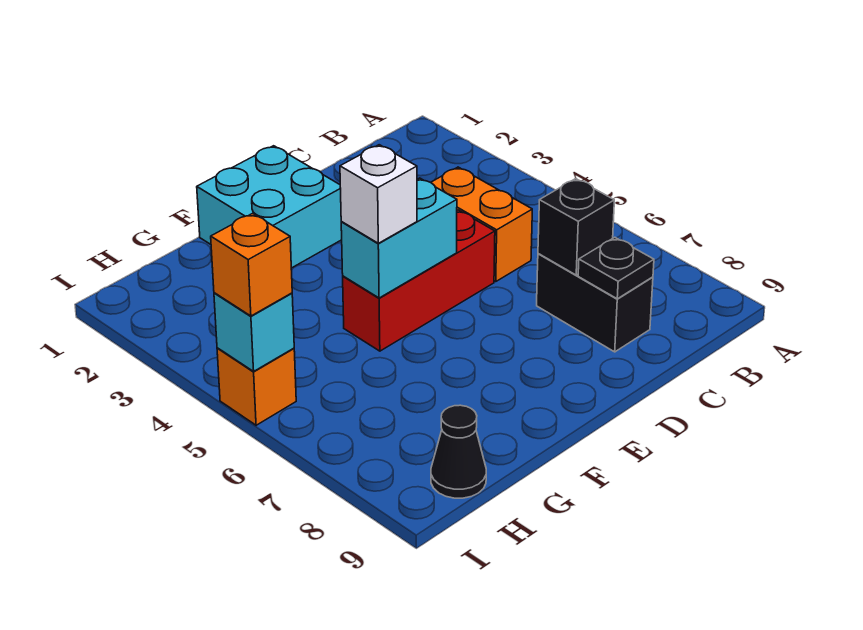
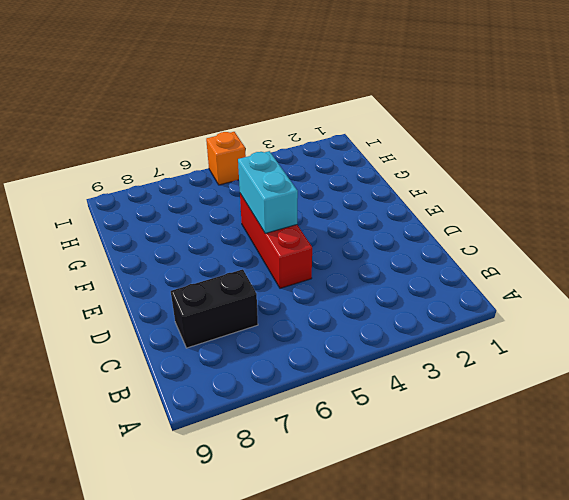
none -> orange brick C4:C5 level 1
none -> cyan brick E1:F2 level 1
none -> black cone H9 level 1

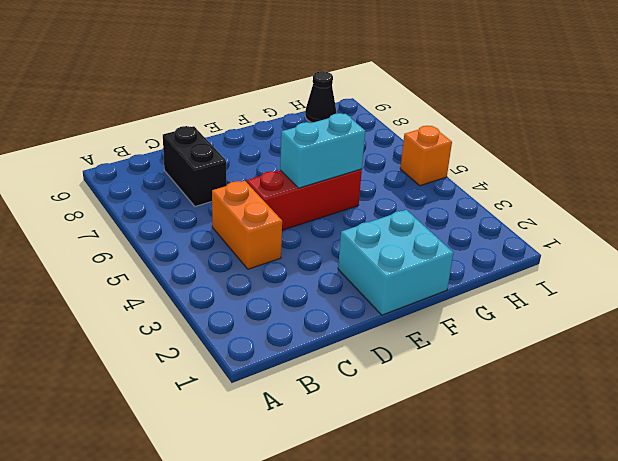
none -> black brick C7 level 2
none -> black plate C8 level 2
none -> cyan brick I5 level 2

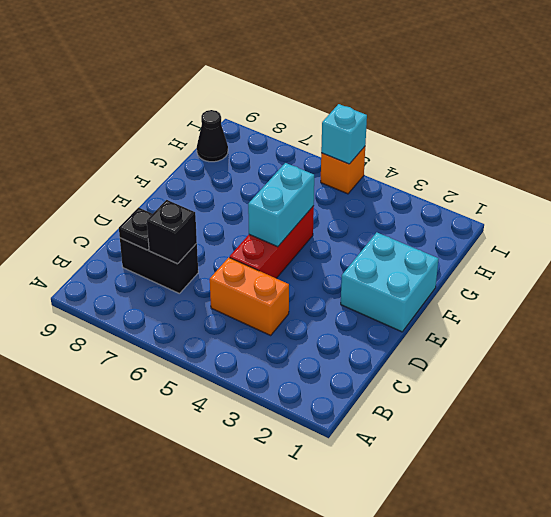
none -> white brick F5 level 3
none -> orange brick I5 level 3

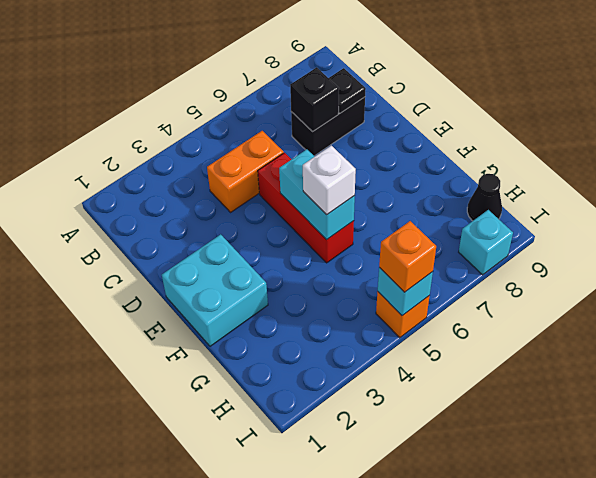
cyan brick I8 level 1 -> none

